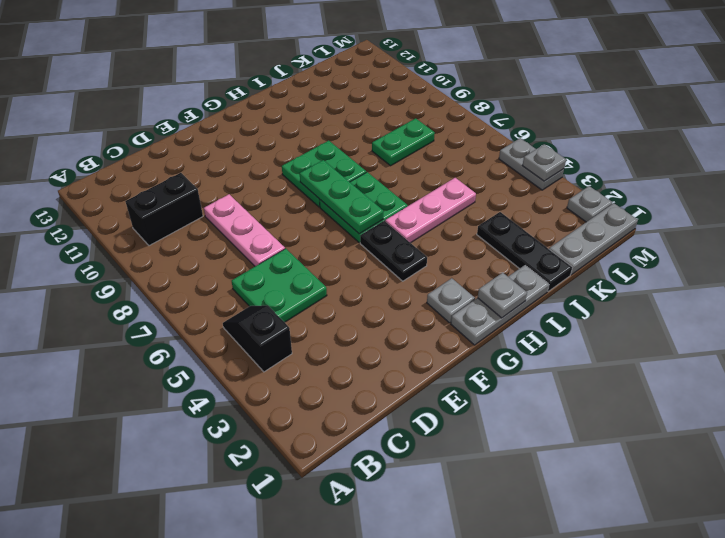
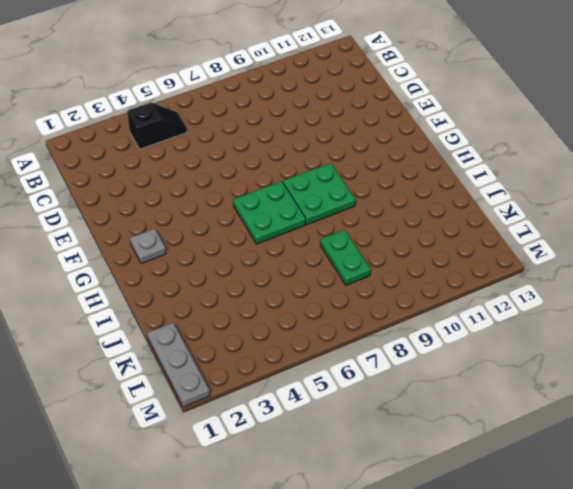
none -> black brick B10:C10 level 1
none -> green plate C5:D6 level 1
none -> pink plate D7:D9 level 1

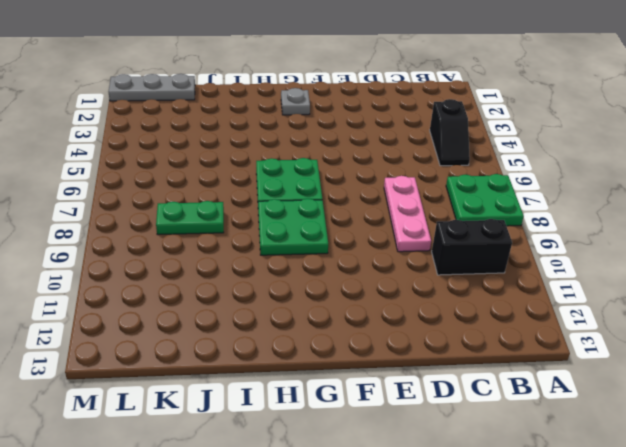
green plate A7:B8 level 1 -> green plate C5:D6 level 1
none -> grey plate G1:I1 level 1
none -> black plate G4:G5 level 1
none -> pink plate H5:J5 level 1

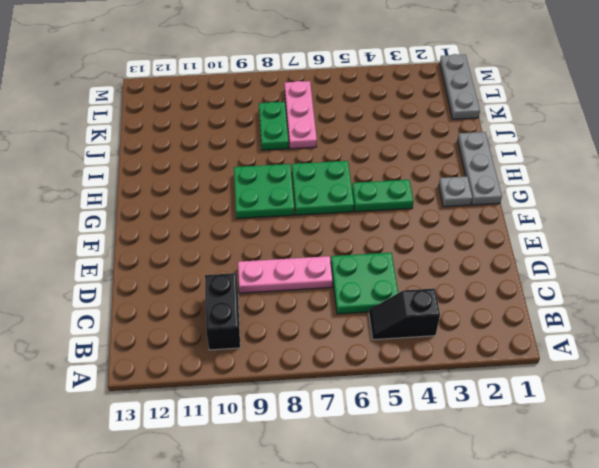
green plate G4:G5 level 1 -> black plate G4:G5 level 1
pink plate J7:L7 level 1 -> pink plate H5:J5 level 1
none -> black plate J1:J3 level 1
none -> grey plate M2 level 1
none -> grey plate M4:M5 level 1

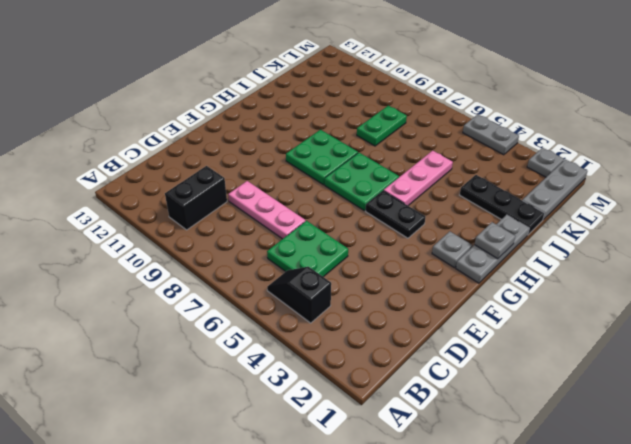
none -> green plate G6:G8 level 2
none -> grey plate M4 level 2

